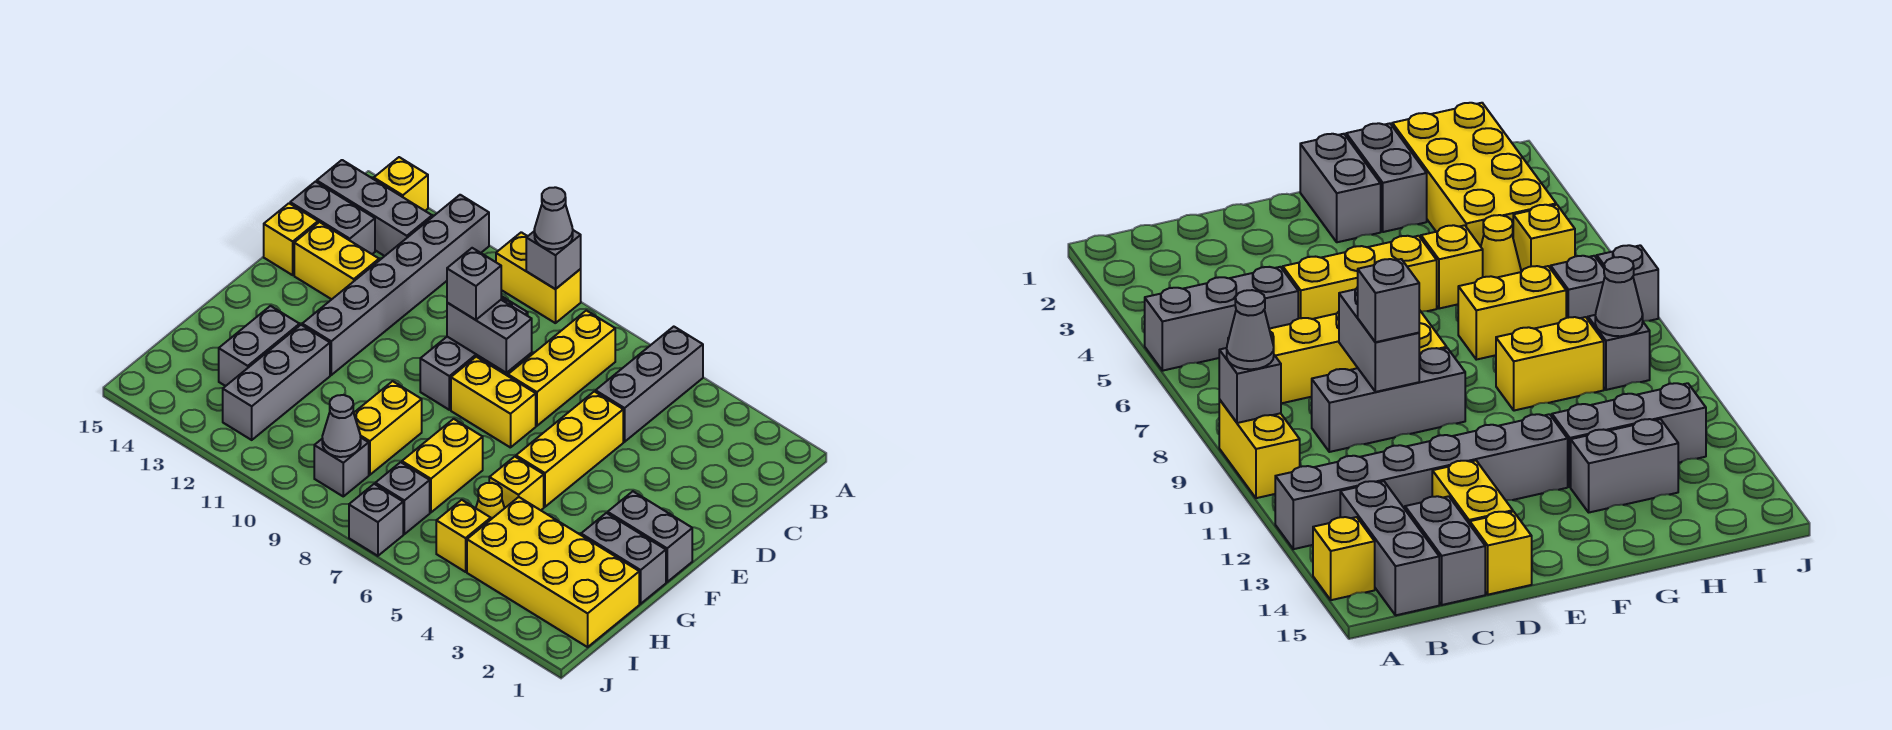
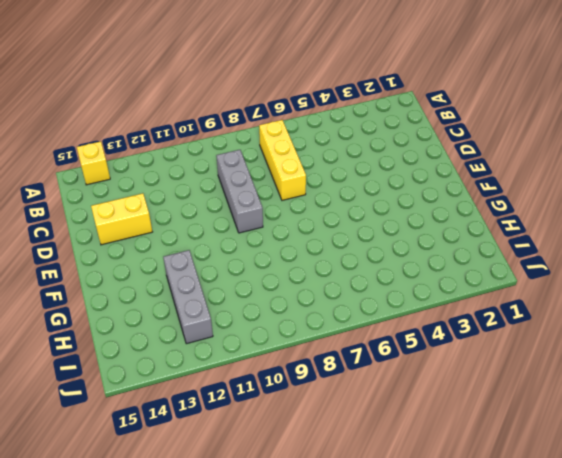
none -> grey brick A5:C5 level 1
none -> yellow brick A9:A10 level 1
none -> grey brick A12:F12 level 1
none -> grey brick B13:B15 level 1

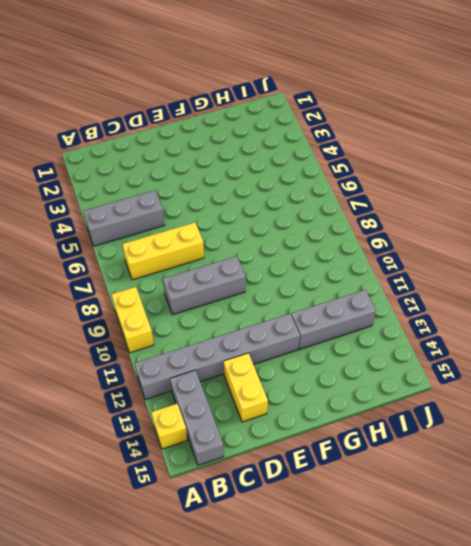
none -> grey brick C14:C15 level 1
none -> yellow brick D5:F5 level 1
none -> yellow brick D15 level 1
none -> yellow brick E7:E8 level 1

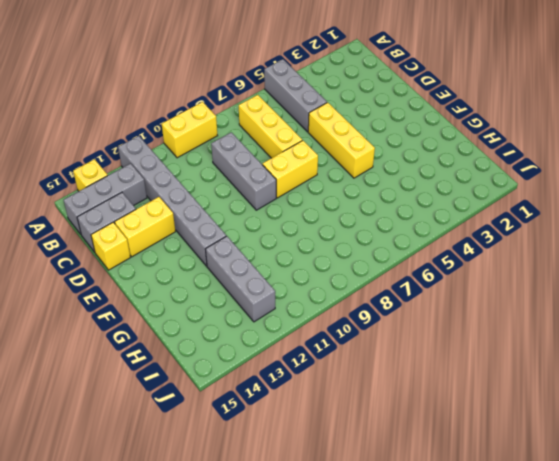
none -> grey brick F1:F2 level 1
none -> grey brick G1:G2 level 1
none -> yellow brick G5 level 1
none -> yellow brick G7:H7 level 1

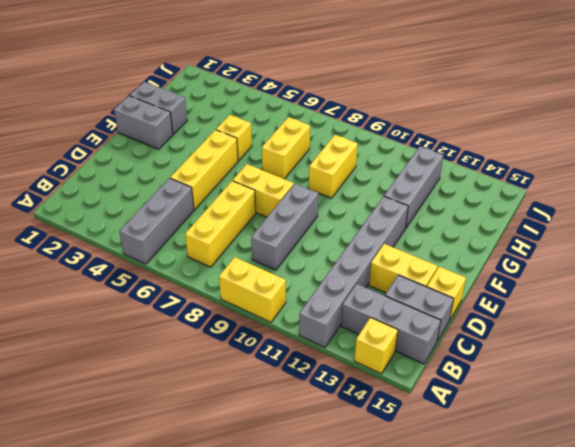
none -> grey brick G13:H13 level 1
none -> yellow brick H1:I4 level 1
none -> yellow cone H5 level 1
none -> yellow brick I5 level 1

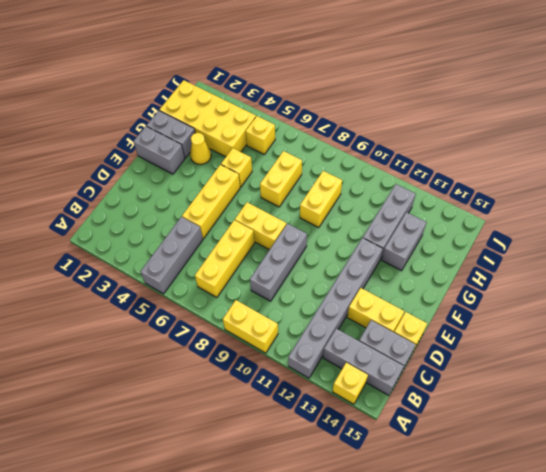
yellow cone G3 level 1 -> yellow cone H5 level 1
none -> grey brick I7 level 1
none -> grey brick I9 level 1
none -> grey brick J7 level 1
none -> grey brick A9 level 2

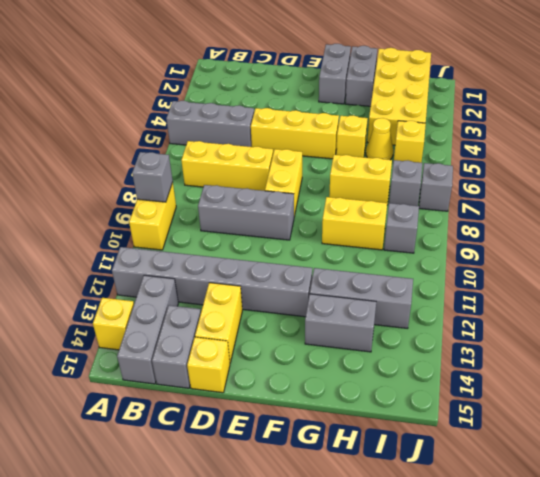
none -> grey brick D8:D9 level 2
none -> grey cone I9 level 2
none -> grey cone A9 level 3
none -> grey brick D9 level 3

